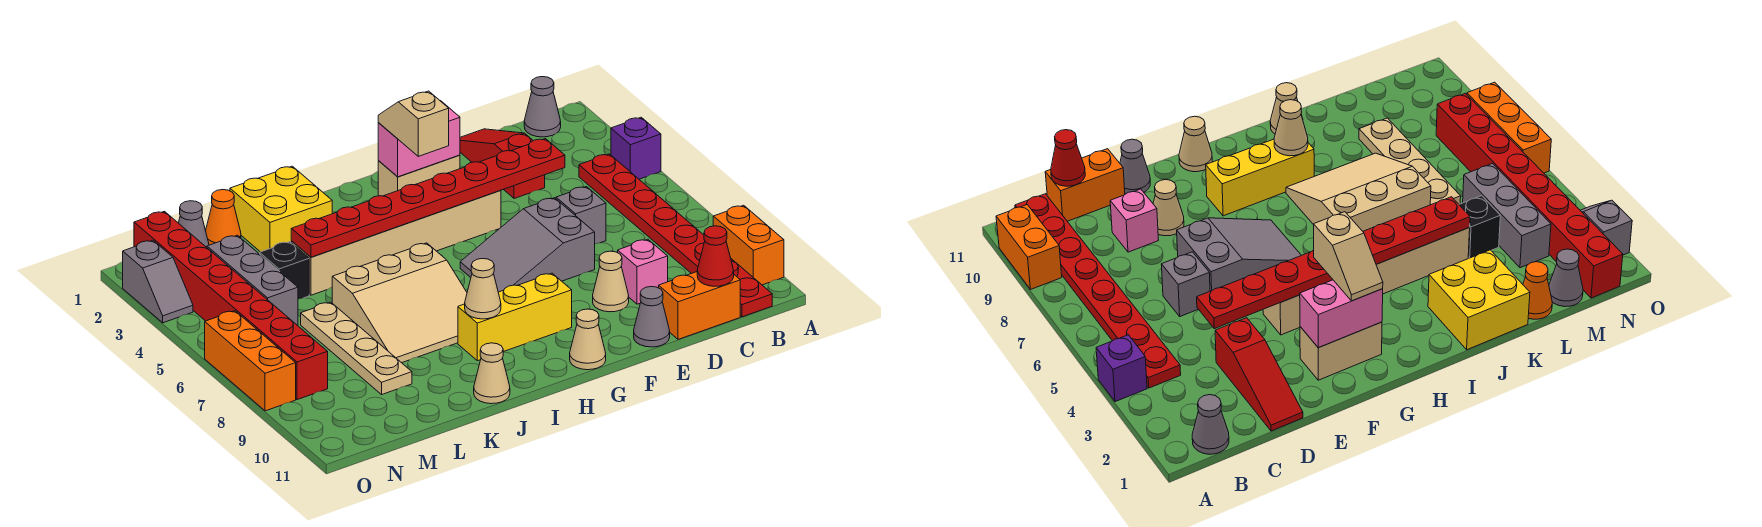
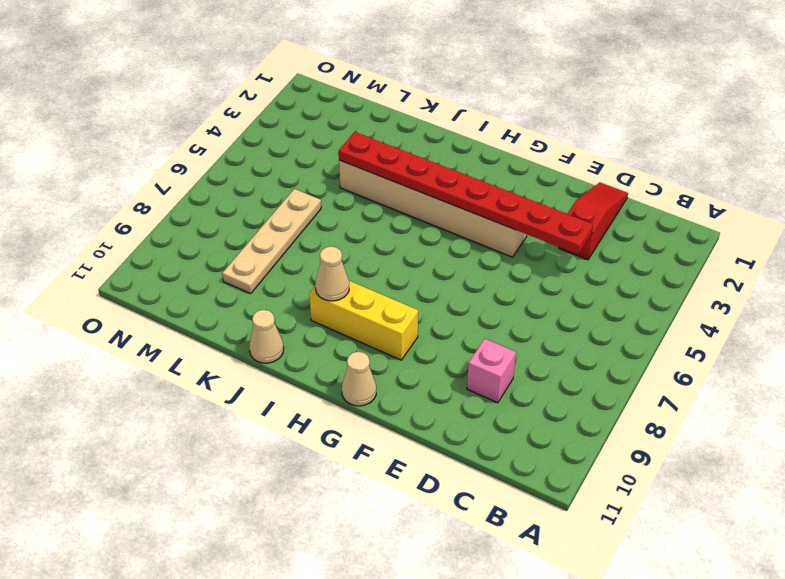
none -> purple brick A4 level 1
none -> orange brick A9:A10 level 1
none -> grey cone B1 level 1
none -> red plate B4:B11 level 1

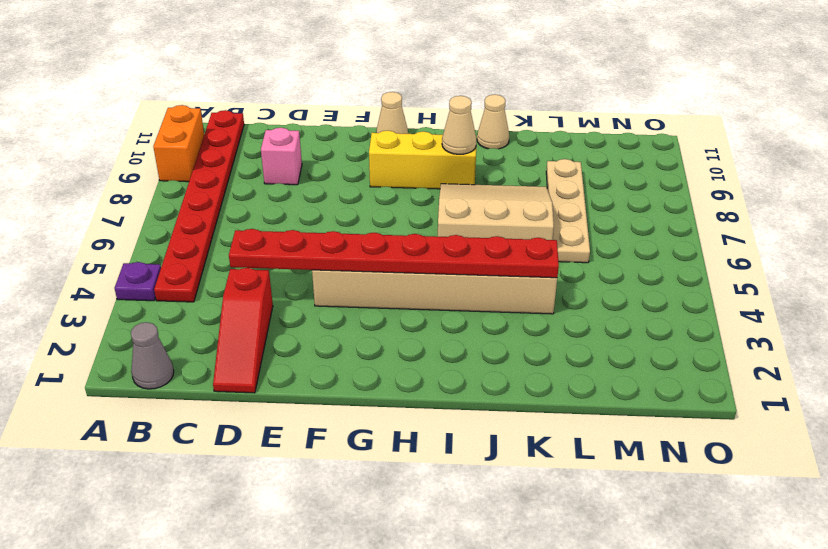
purple plate A4 level 1 -> purple brick A4 level 1
none -> orange brick C11:D11 level 1
none -> grey brick D6 level 1
none -> grey slope E6:G7 level 1 top E
none -> tan cone E9 level 1

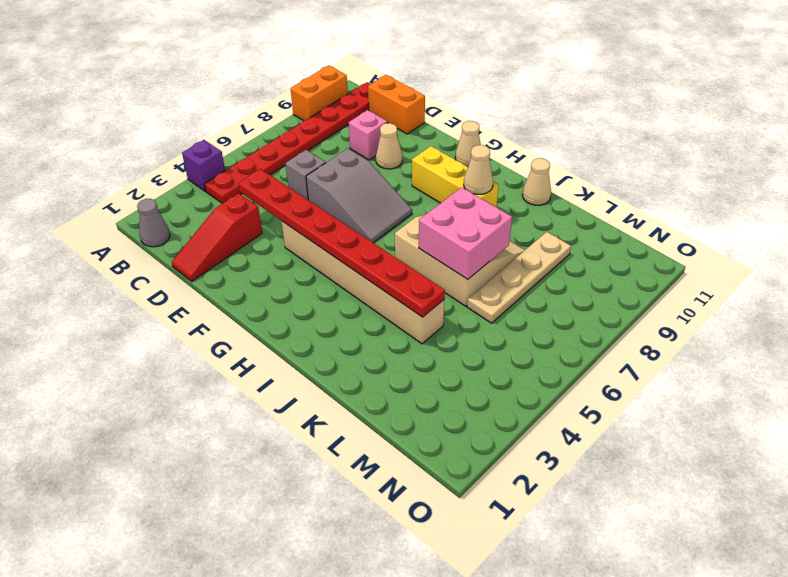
pink brick J6:K7 level 2 -> none
none -> grey cone E11 level 1
none -> tan brick F2:G2 level 1
none -> yellow brick J1:K2 level 1
none -> orange cone L1 level 1

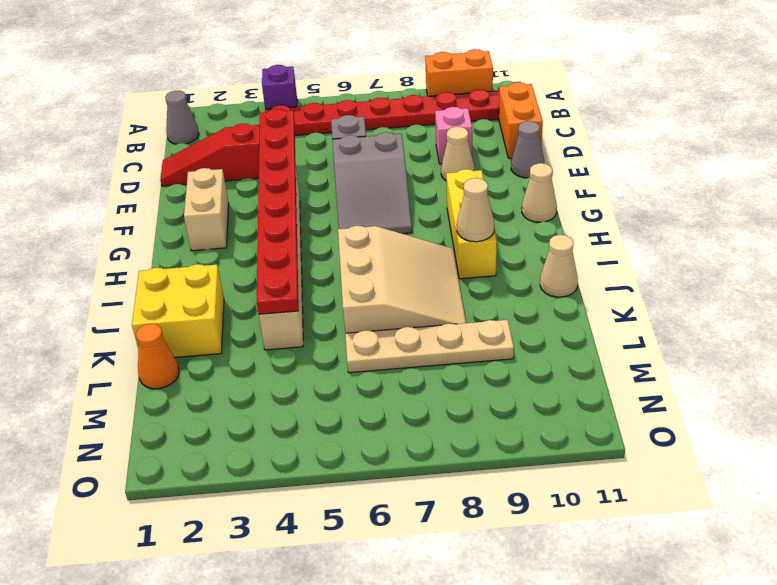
none -> black brick L4 level 1
none -> grey cone M1 level 1
none -> grey brick M3:M5 level 1
none -> red brick N1:N8 level 1

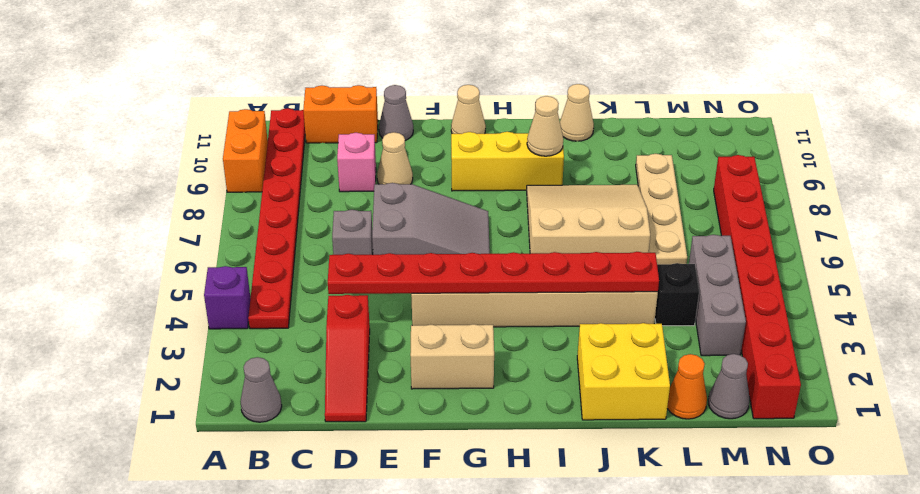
none -> grey slope O2:O3 level 1 top 2
none -> orange brick O6:O8 level 1
none -> red cone C11 level 2
none -> pink brick F2:G2 level 2

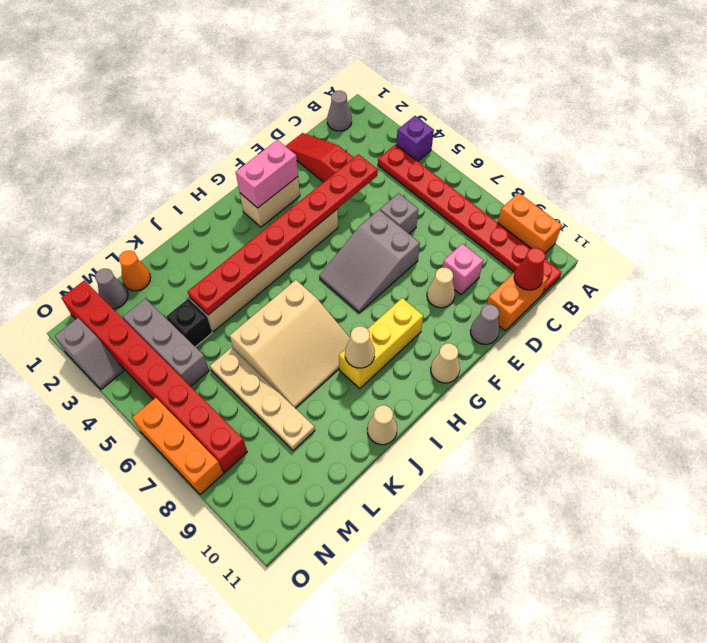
none -> yellow brick J1:K2 level 1
none -> tan slope G2:G3 level 3 top 3

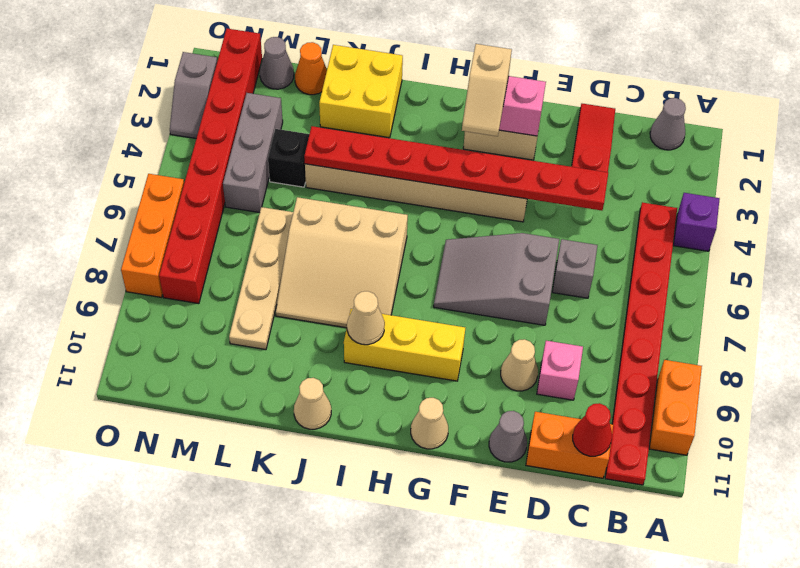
tan slope G2:G3 level 3 top 2 -> tan slope G2:G3 level 3 top 3

